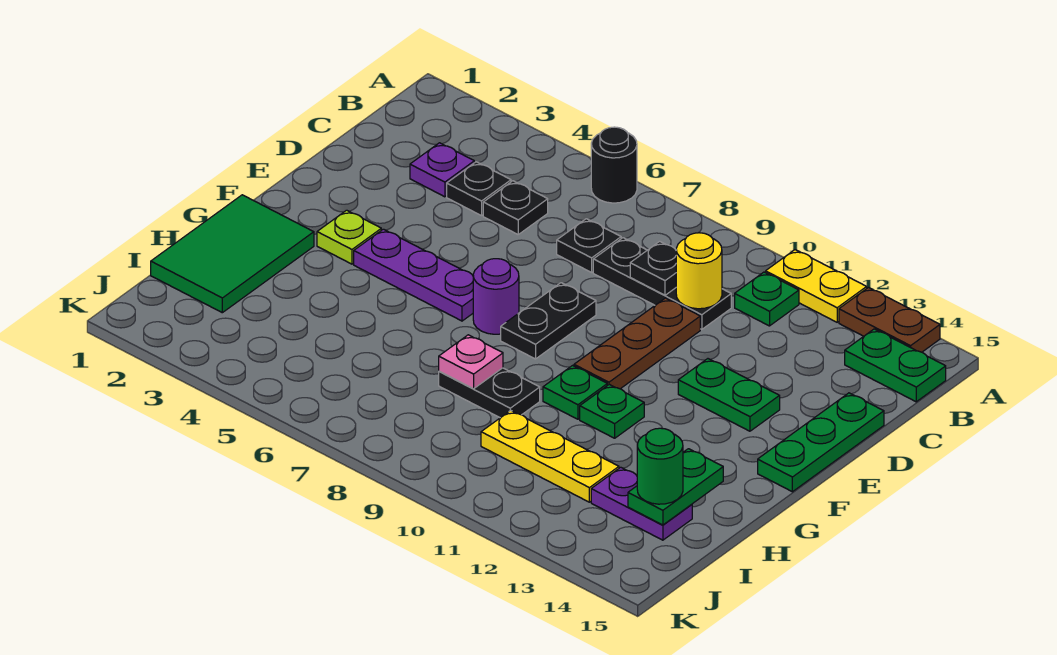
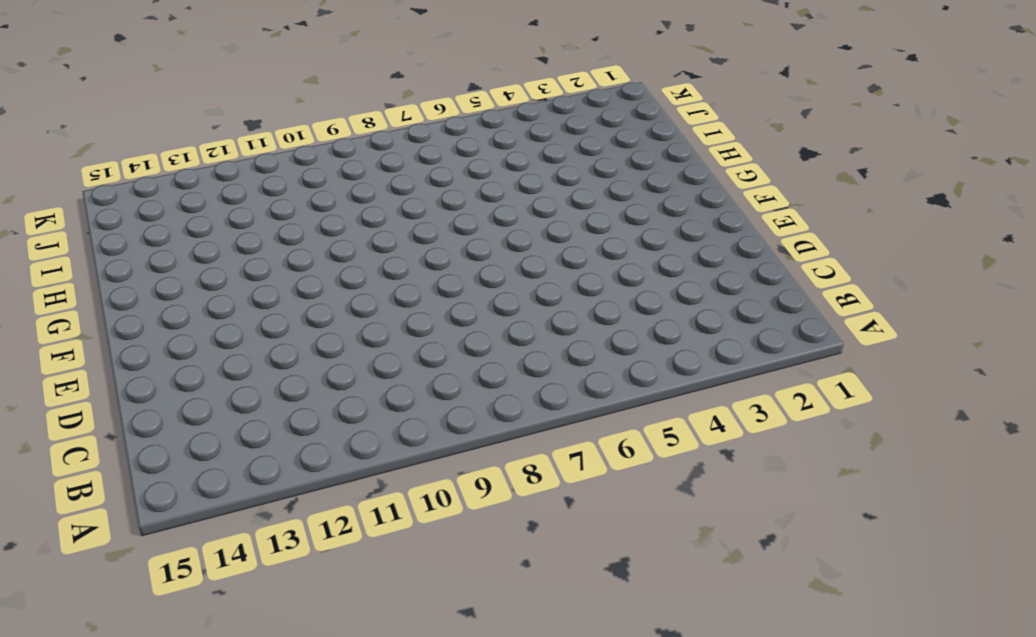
none -> black round brick A6 level 1
none -> yellow plate A11:A12 level 1
none -> brown plate A13:A14 level 1

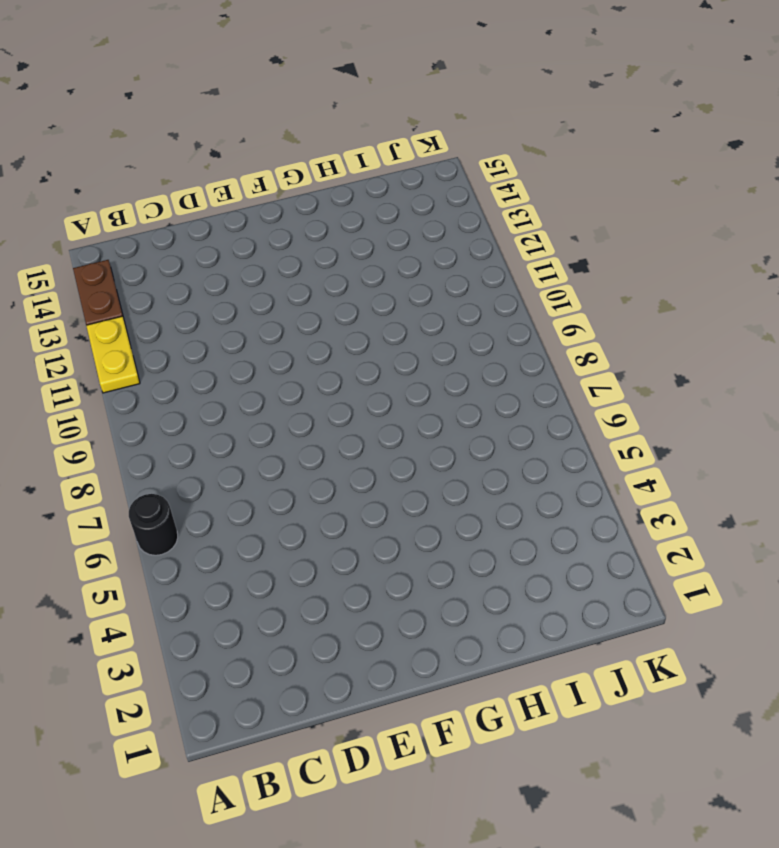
none -> green plate B11 level 1
none -> green plate B14:B15 level 1
none -> purple plate C3 level 1

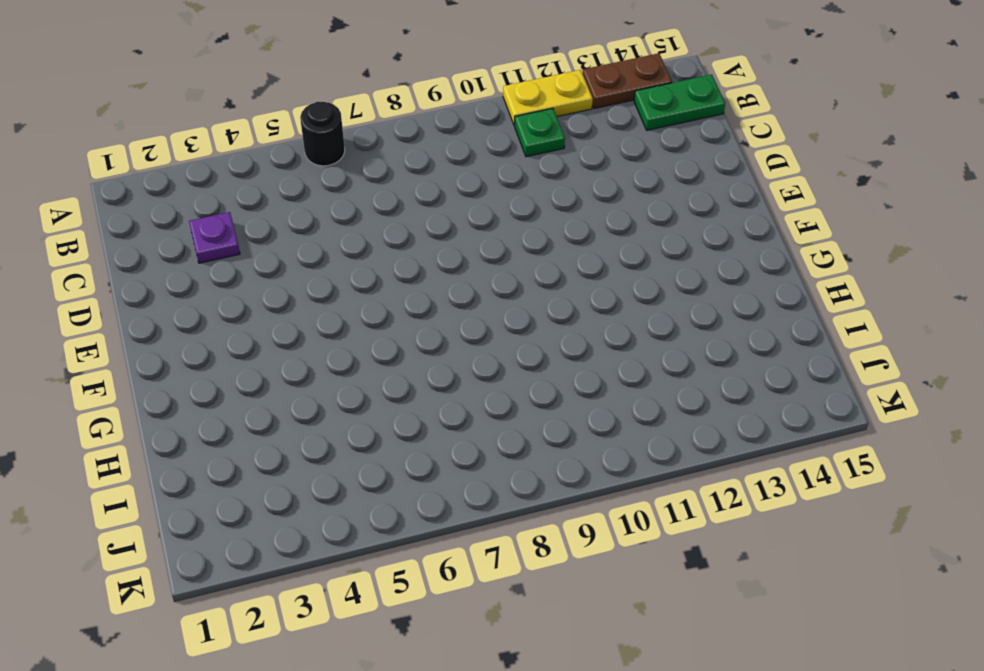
none -> black plate C4 level 1
none -> black plate C5 level 1
none -> black plate C7 level 1

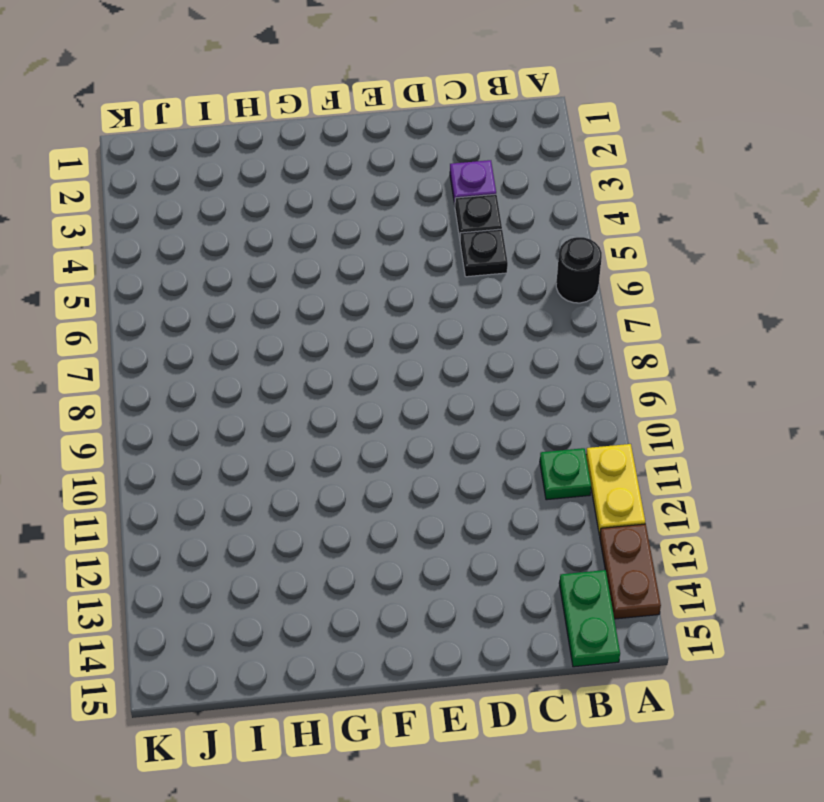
none -> black plate C7 level 1
none -> black plate C8:C10 level 1
none -> brown plate D10:F10 level 1

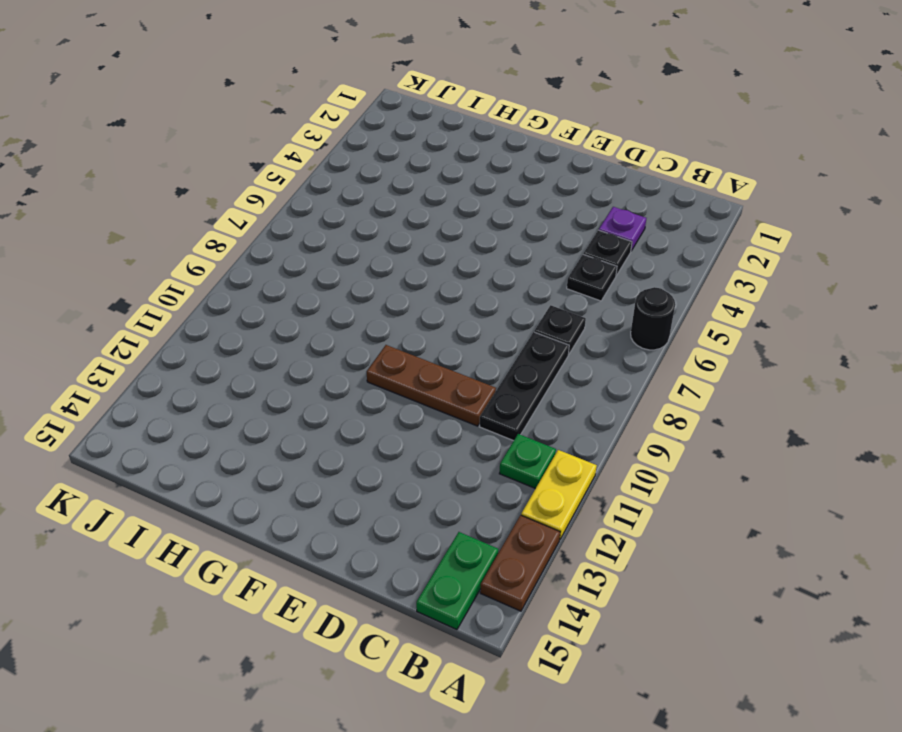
none -> green plate D15:F15 level 1
none -> black plate E8:F8 level 1
none -> green plate E12:E13 level 1

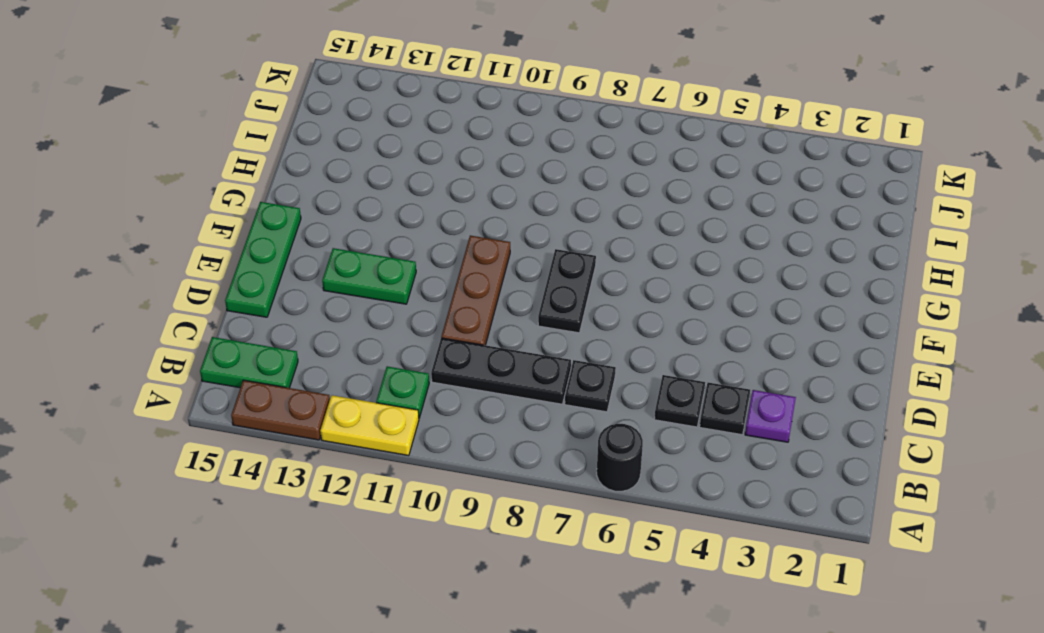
none -> lime plate F3 level 1
none -> purple plate F4:F6 level 1
none -> purple round brick F7 level 1

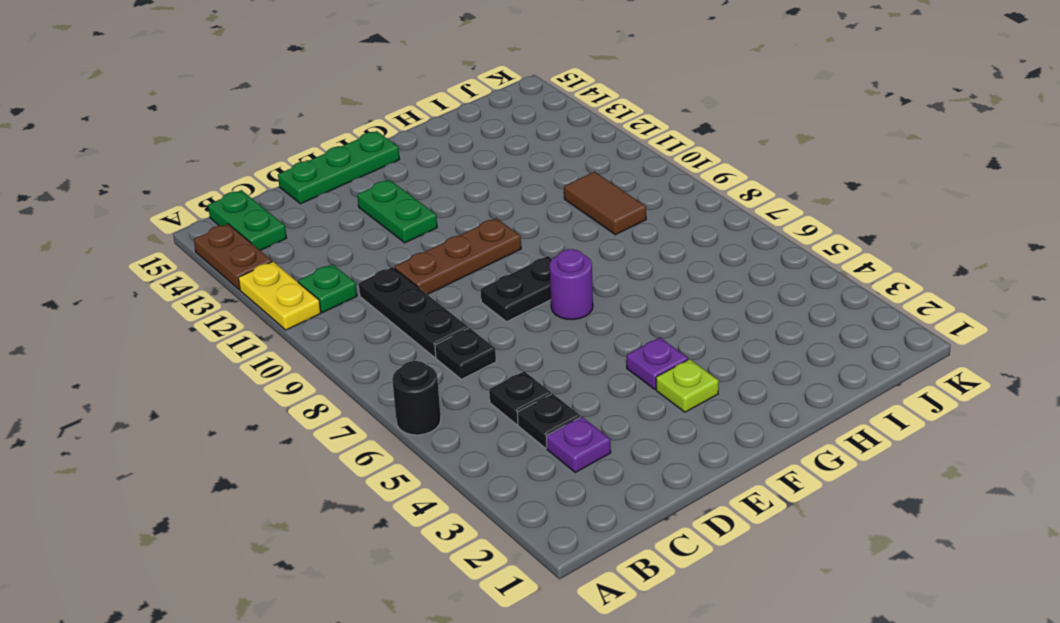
purple plate F4 level 1 -> purple plate F4:F6 level 1
brown tile I9:I10 level 1 -> yellow plate I10:I12 level 1
none -> green tile G1:I2 level 1
none -> green plate G10 level 1
none -> green plate G11 level 1

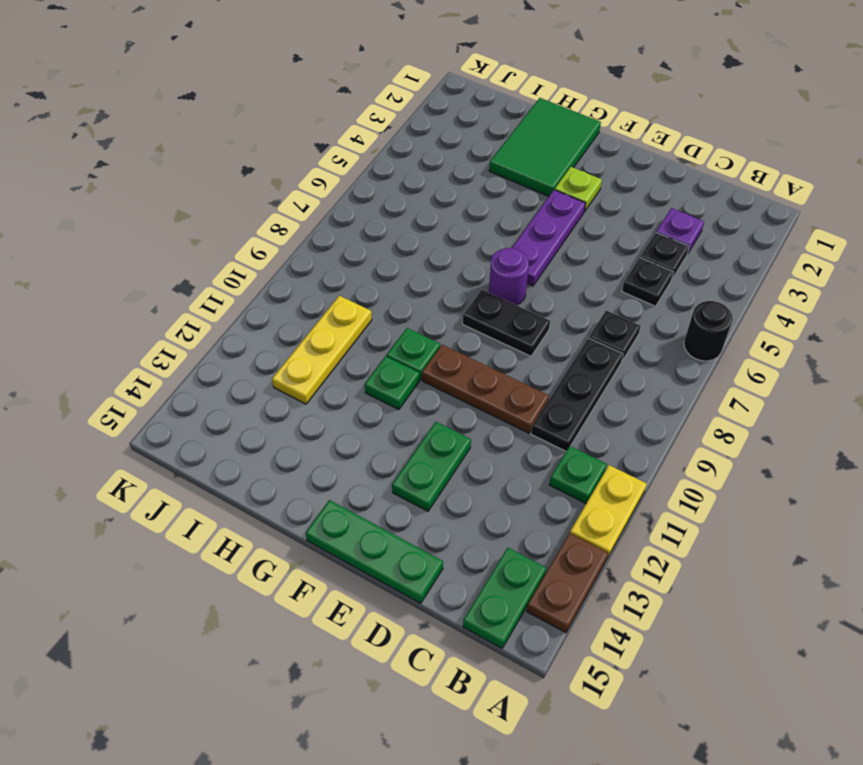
green tile G1:H3 level 1 -> green tile G1:I2 level 1
none -> black plate H8:H9 level 1
none -> purple plate I13:I14 level 1
none -> black plate C9 level 2

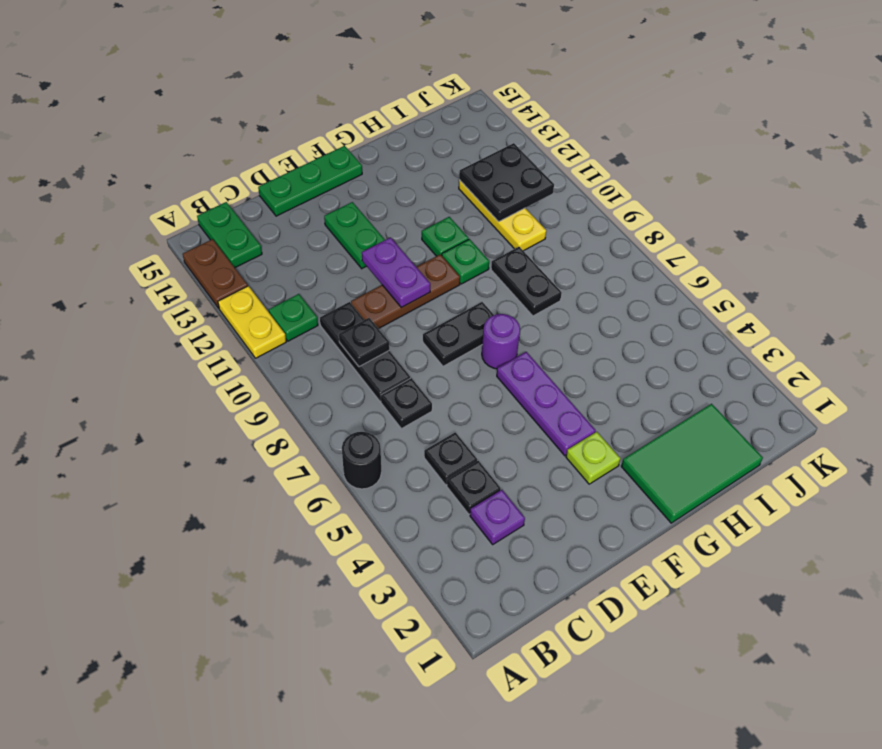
purple plate E10:E11 level 2 -> purple plate I13:I14 level 1
black plate I11:J12 level 2 -> none
none -> yellow round brick C10 level 2
none -> pink plate H8 level 2
none -> green plate H14:I14 level 2

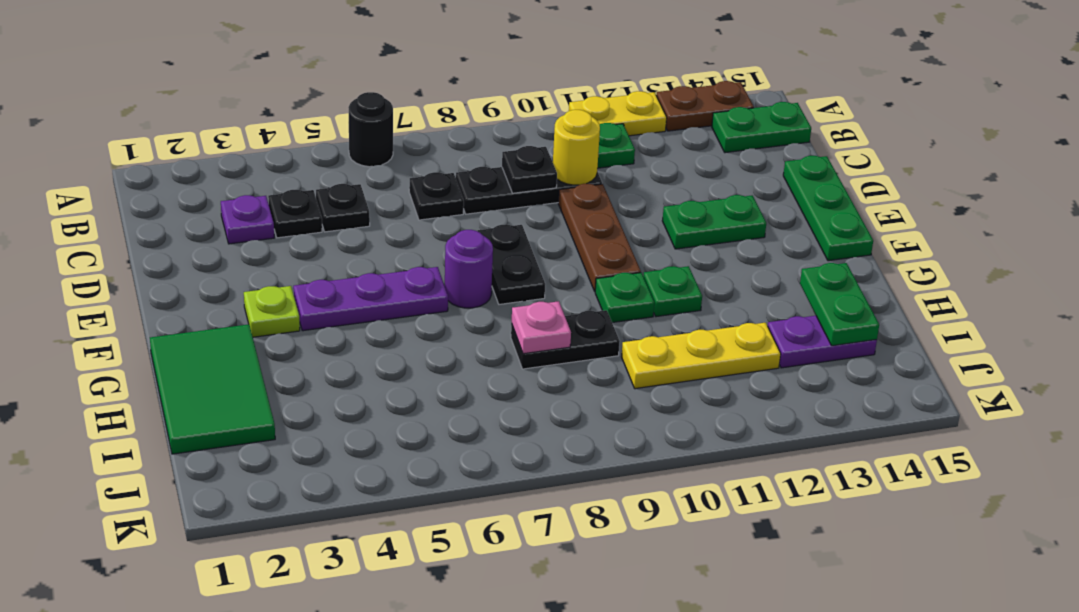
none -> green round brick I14 level 3

